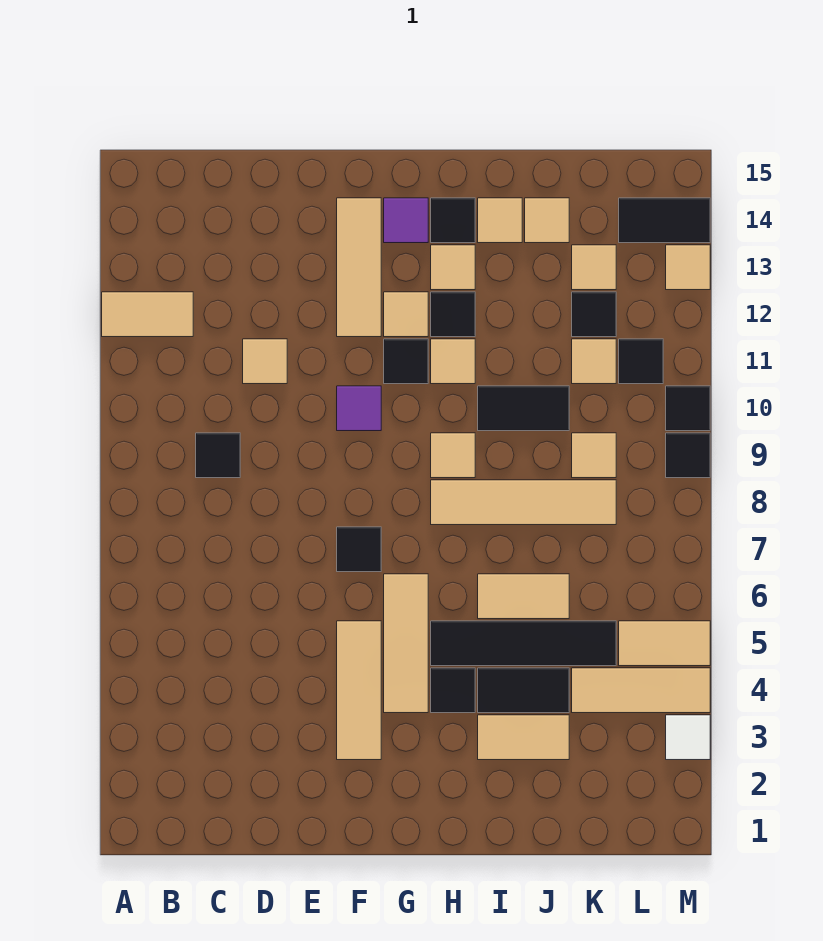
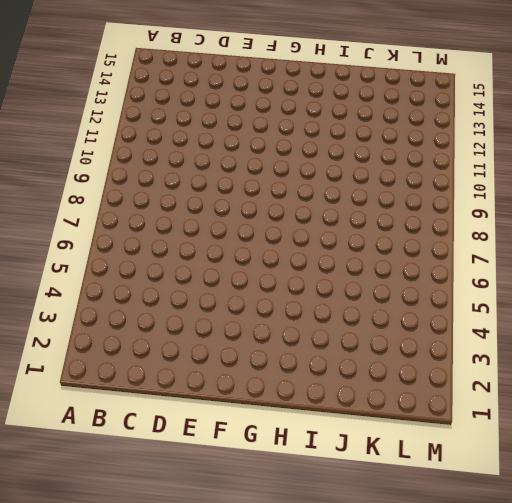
none -> tan tile A12:B12 level 1
none -> black tile C9 level 1
none -> tan tile D11 level 1
none -> tan tile F3:F5 level 1

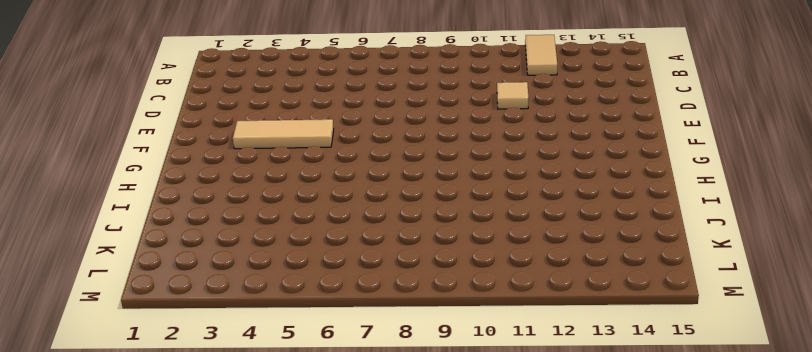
none -> black tile C9 level 1
none -> black tile F7 level 1
none -> purple tile F10 level 1
none -> tan tile F12:F14 level 1

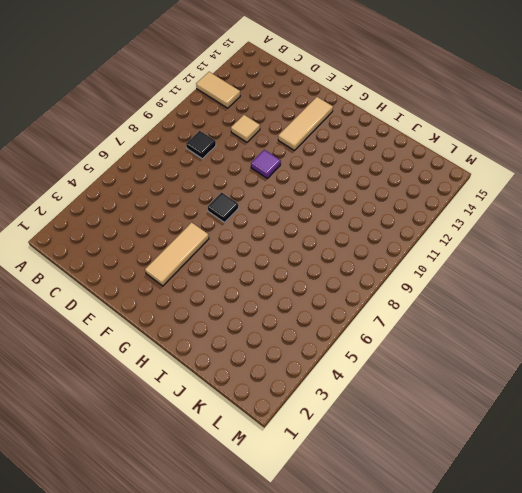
none -> tan tile G4:G6 level 1
none -> black tile G11 level 1
none -> tan tile G12 level 1
none -> purple tile G14 level 1

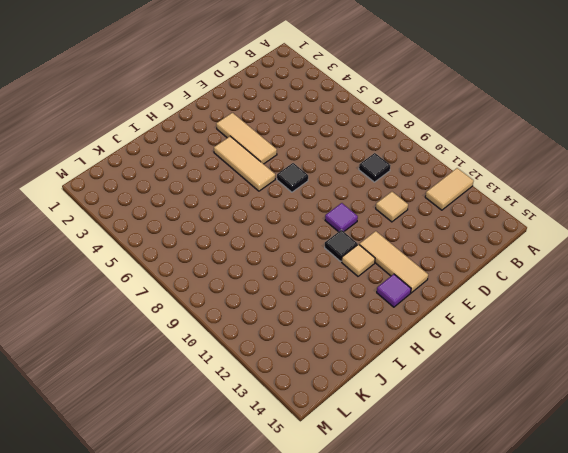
none -> black tile H4 level 1
none -> black tile H5:K5 level 1
none -> tan tile H8:K8 level 1
none -> tan tile H9 level 1

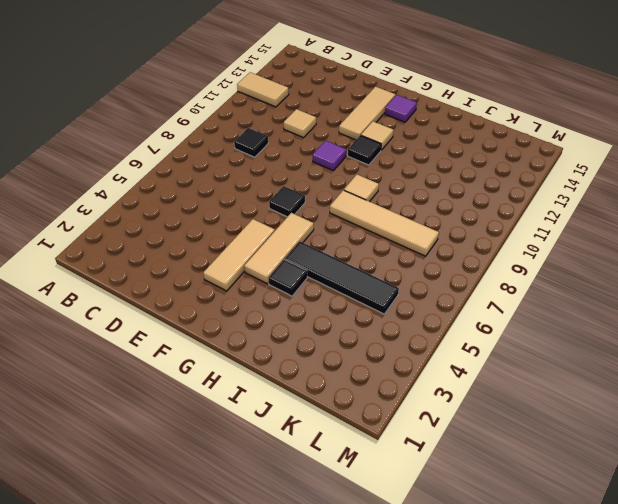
none -> tan tile H11 level 1
none -> black tile H12 level 1
none -> tan tile H13 level 1
none -> black tile H14 level 1

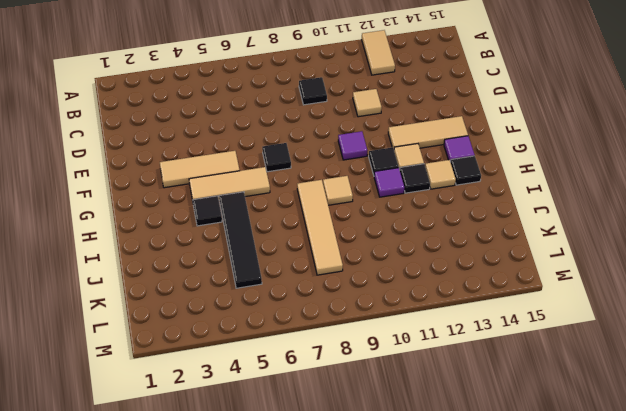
purple tile H11 level 1 -> tan tile H11 level 1
none -> tan tile I3:J3 level 1
none -> black tile I4:J4 level 1
none -> tan tile I6:J6 level 1
none -> black tile I10:J10 level 1

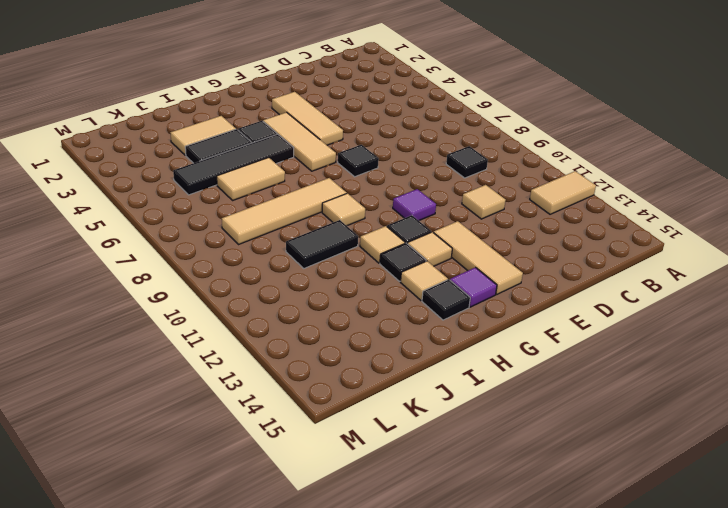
none -> tan tile I14 level 1
none -> tan tile J14 level 1
none -> tan tile K4:M4 level 1
none -> tan tile K9 level 1

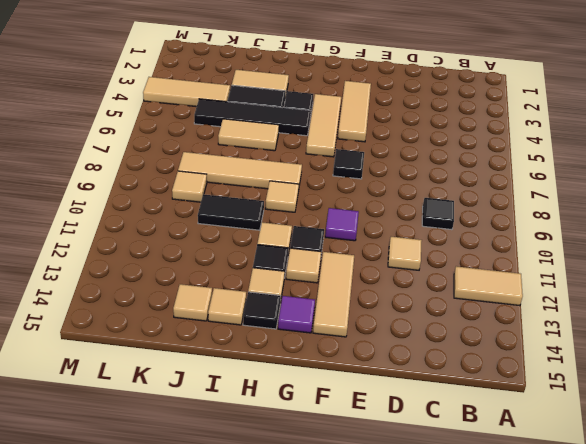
none -> tan tile K11 level 1
none -> black tile K12 level 1
none -> tan tile K13 level 1
none -> tan tile L5:M5 level 1

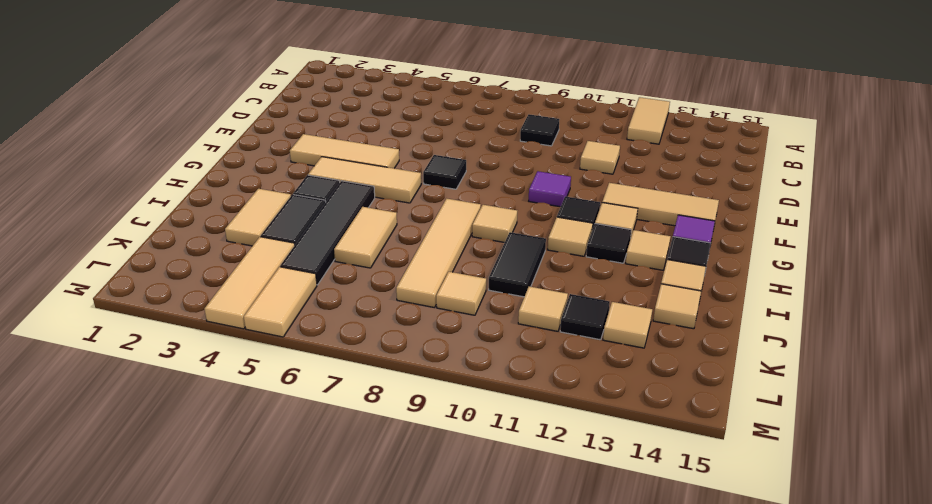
none -> black tile L11 level 1
none -> black tile L14:M14 level 1
none -> white tile M3 level 1
none -> black tile M9 level 1

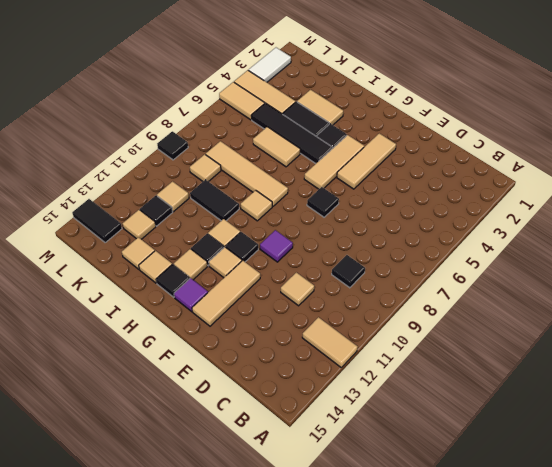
white tile M2:M3 level 1 -> white tile M3 level 1
none -> black tile L11 level 1
none -> black tile M10 level 1
none -> tan tile M13 level 1

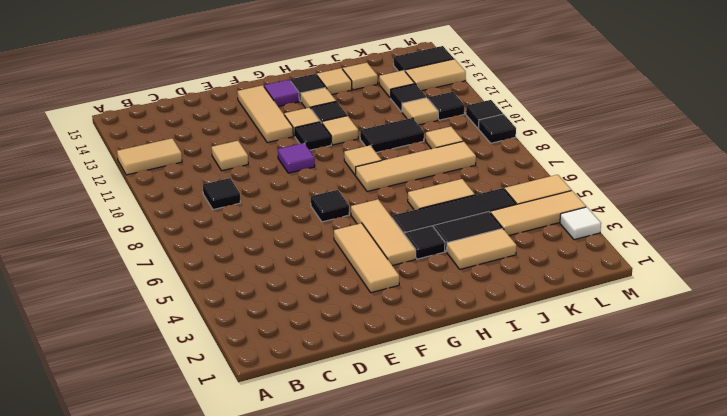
tan tile L13:M13 level 1 -> tan tile M13 level 1

